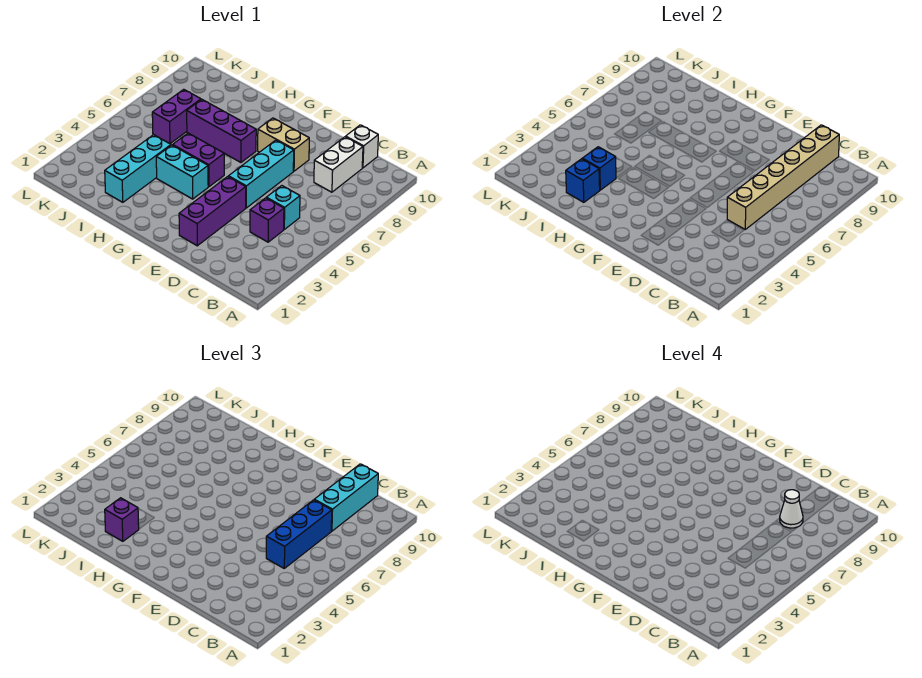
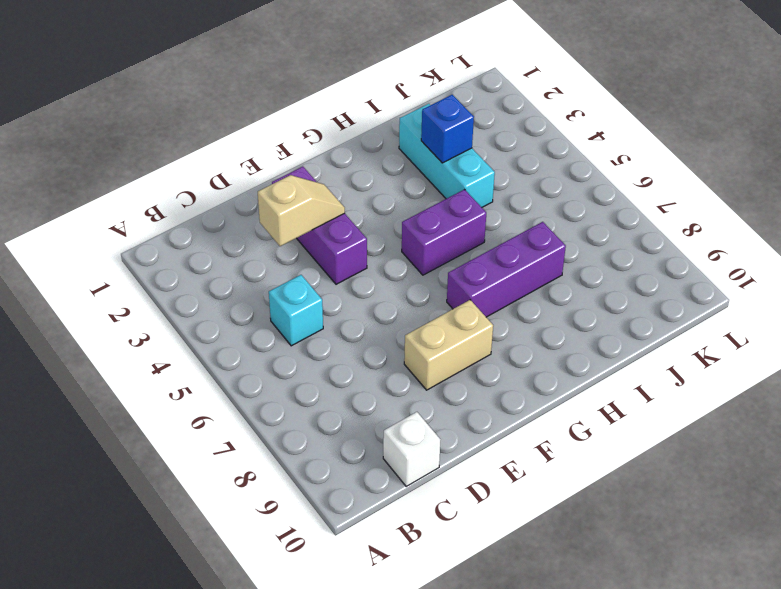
tan slope D3:E3 level 2 top D -> none
none -> purple brick C4 level 1
none -> white brick C8:C9 level 1
none -> cyan brick E5:E7 level 1

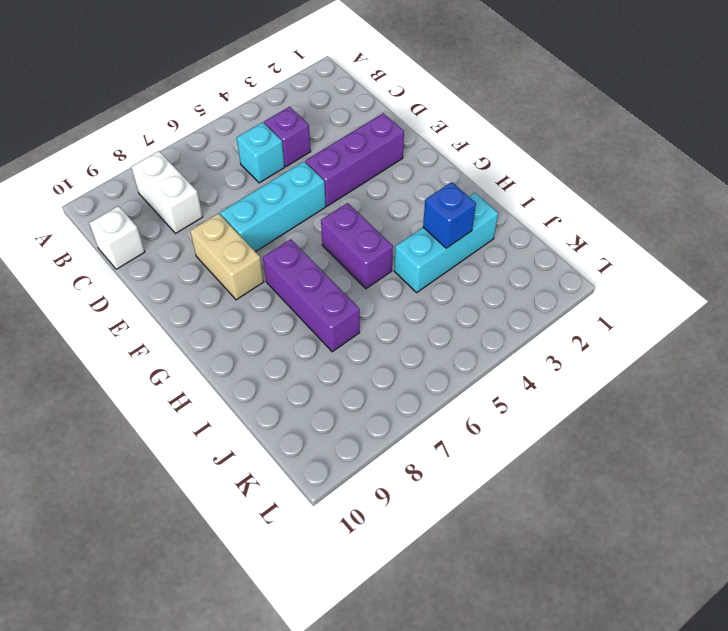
white brick B8:C8 level 1 -> white brick C8:C9 level 1
none -> cyan brick G4:H4 level 1
none -> purple brick J6:J7 level 1
none -> tan brick C5:C10 level 2

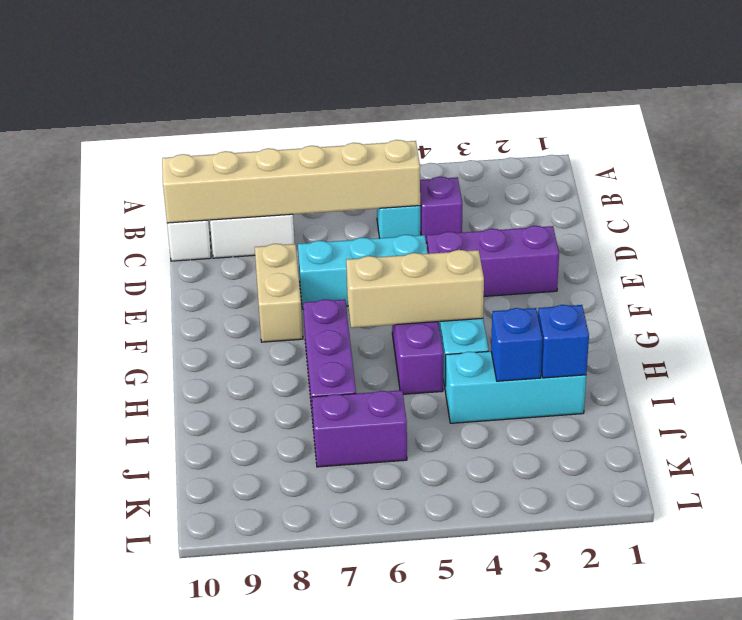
tan brick G4:G6 level 2 -> none
none -> blue brick C5:C7 level 3
none -> cyan brick C8:C10 level 3
none -> purple brick I2 level 3

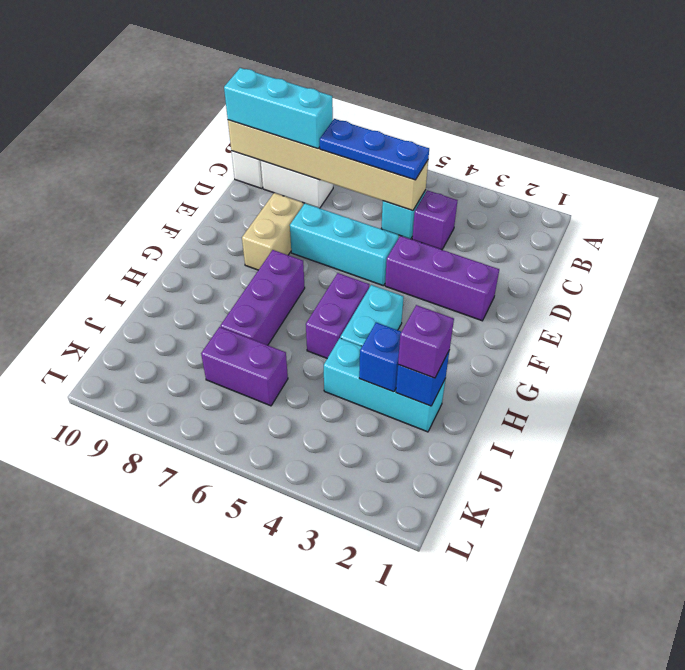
blue plate C5:C7 level 3 -> blue brick C5:C7 level 3
none -> white cone C8 level 4

